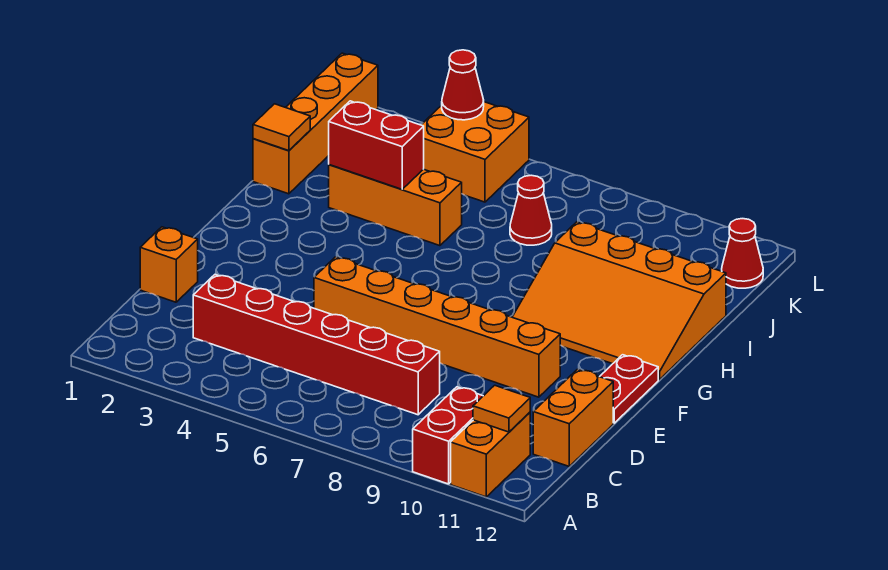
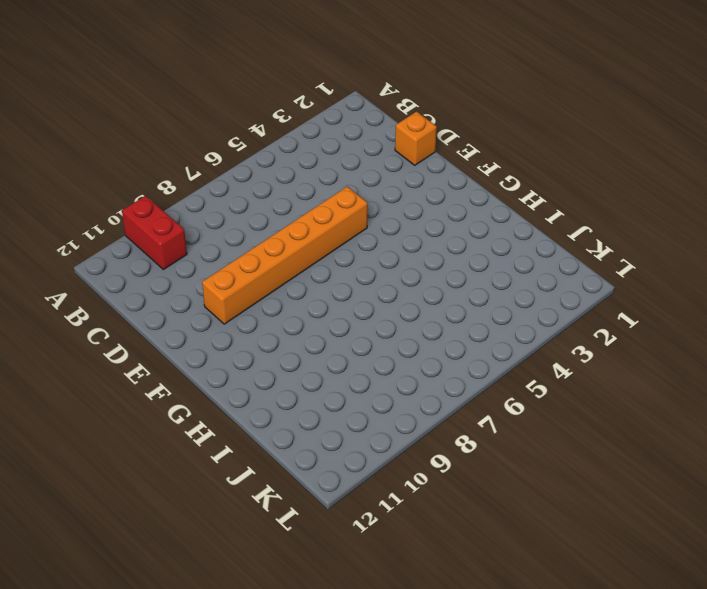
none -> orange brick A11:B11 level 1
none -> red brick C3:C8 level 1
none -> orange brick C12:D12 level 1

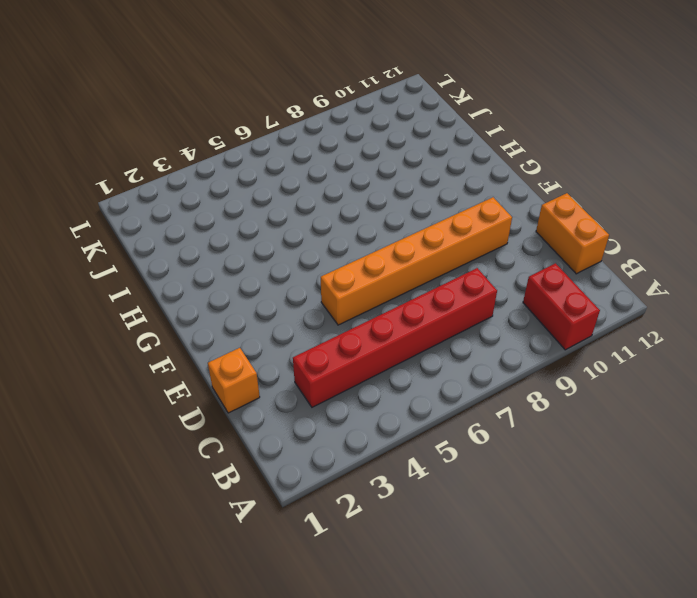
none -> orange brick A11:B11 level 1
none -> red plate E12:F12 level 1
none -> orange slope G9:I12 level 1 top I

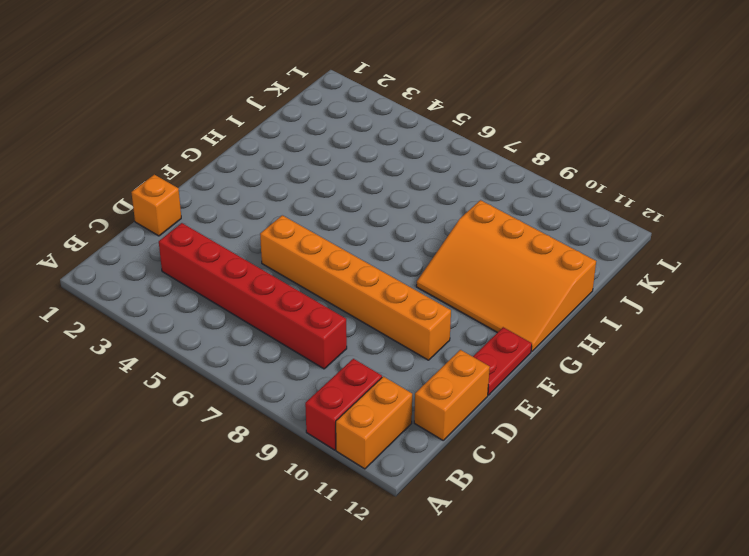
none -> orange brick I1:L1 level 1
none -> orange brick I3:I5 level 1
none -> red cone J7 level 1

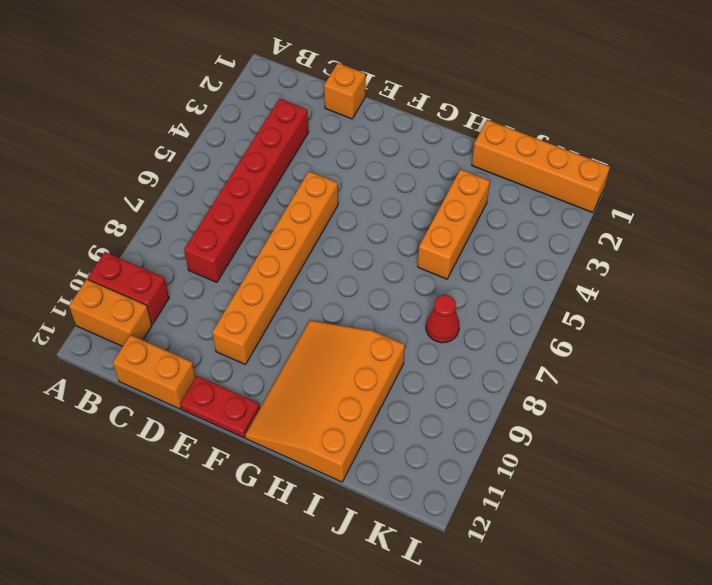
none -> orange brick K4:L5 level 1
none -> red cone K12 level 1
none -> orange tile B11 level 2

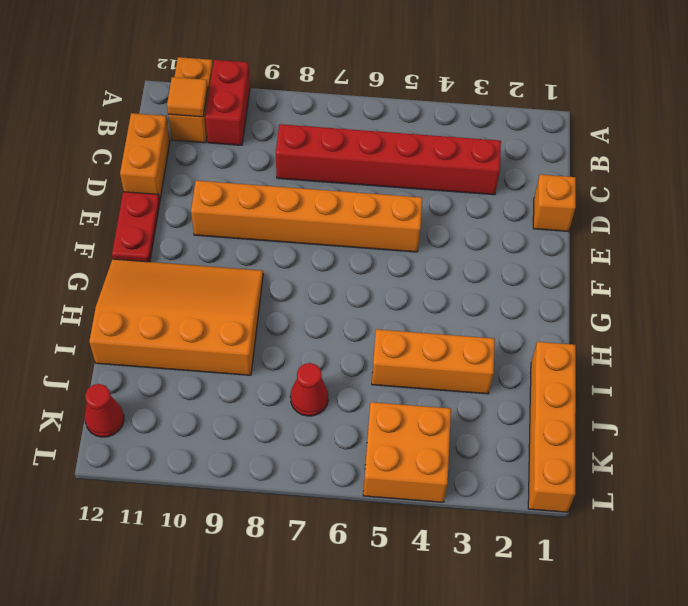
none -> orange tile I1 level 2
none -> red brick I3:I4 level 2
none -> red cone L4 level 2

